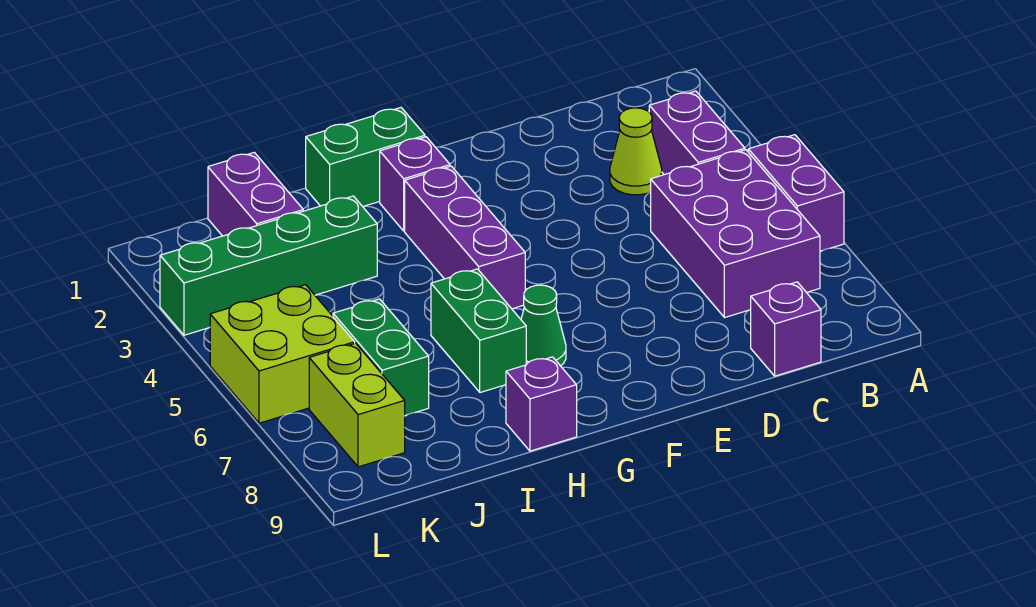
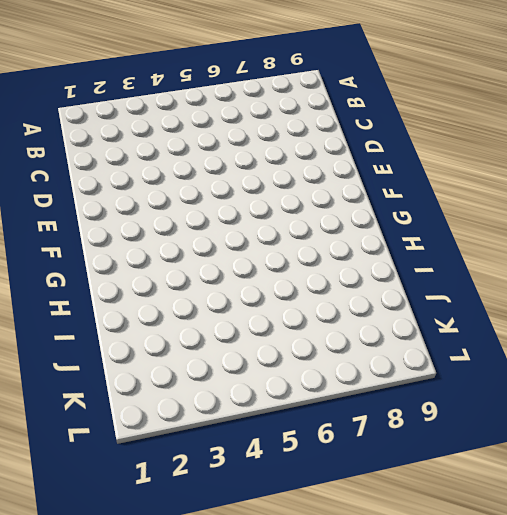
none -> purple brick A5:A6 level 1
none -> purple brick B3:B4 level 1
none -> purple brick B5:C7 level 1

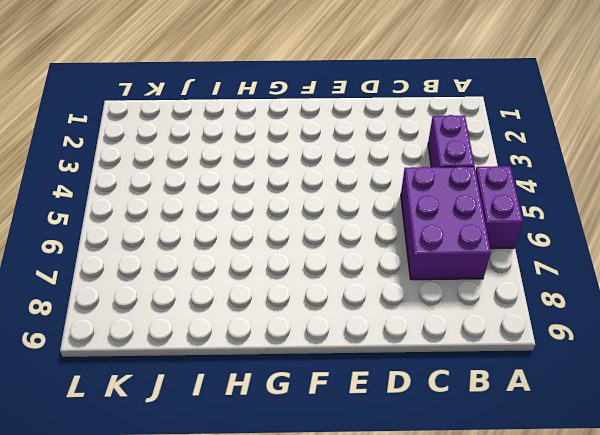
none -> lime cone C3 level 1
none -> purple brick C9 level 1
none -> green brick G1:H1 level 1

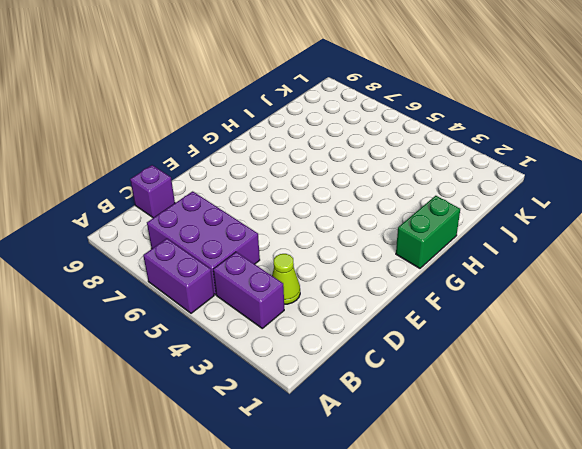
none -> purple brick G2 level 1
none -> purple brick G3:G5 level 1
none -> green cone G7 level 1

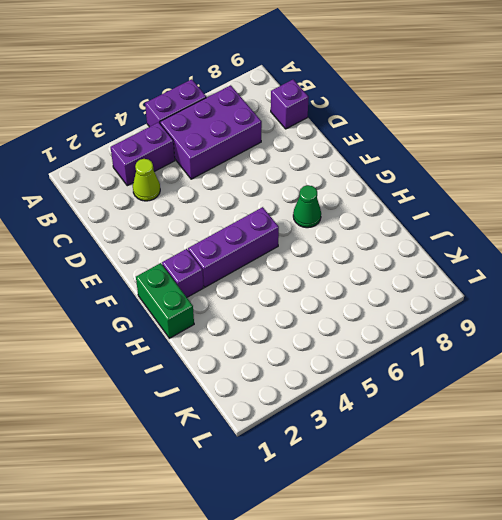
none -> green brick H6:H7 level 1
none -> purple brick H9 level 1
none -> green brick I3:L3 level 1

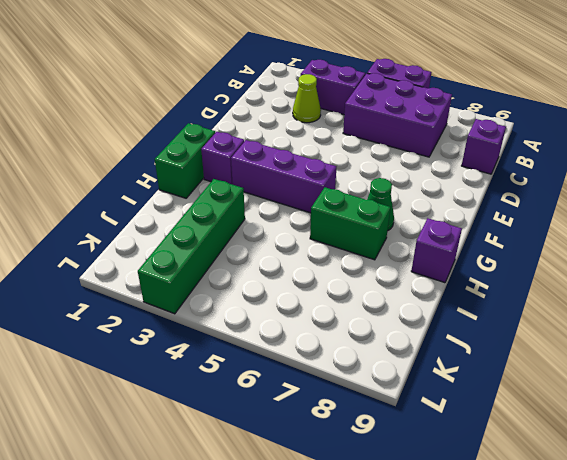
none -> purple brick J1:J2 level 1
none -> green brick J6:J7 level 1
none -> lime brick K5:L6 level 1

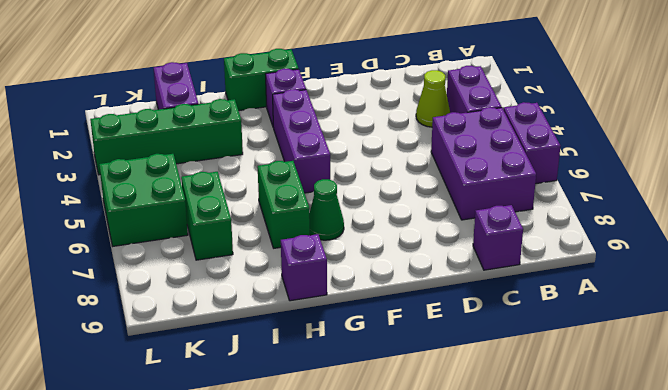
green brick K5:L6 level 1 -> lime brick K5:L6 level 1
none -> lime brick K7:K8 level 1

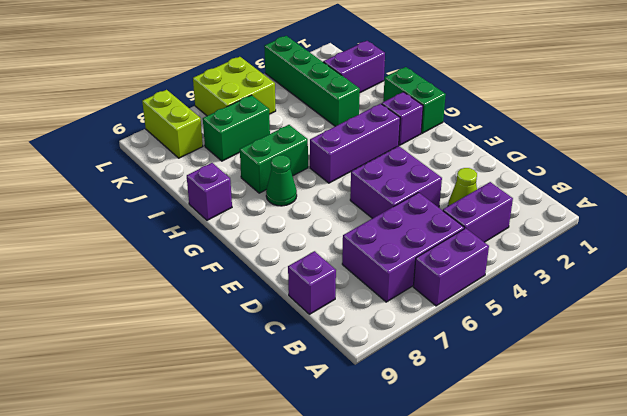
purple brick D4:E5 level 1 -> none
lime brick K8:L8 level 1 -> lime brick K7:K8 level 1

